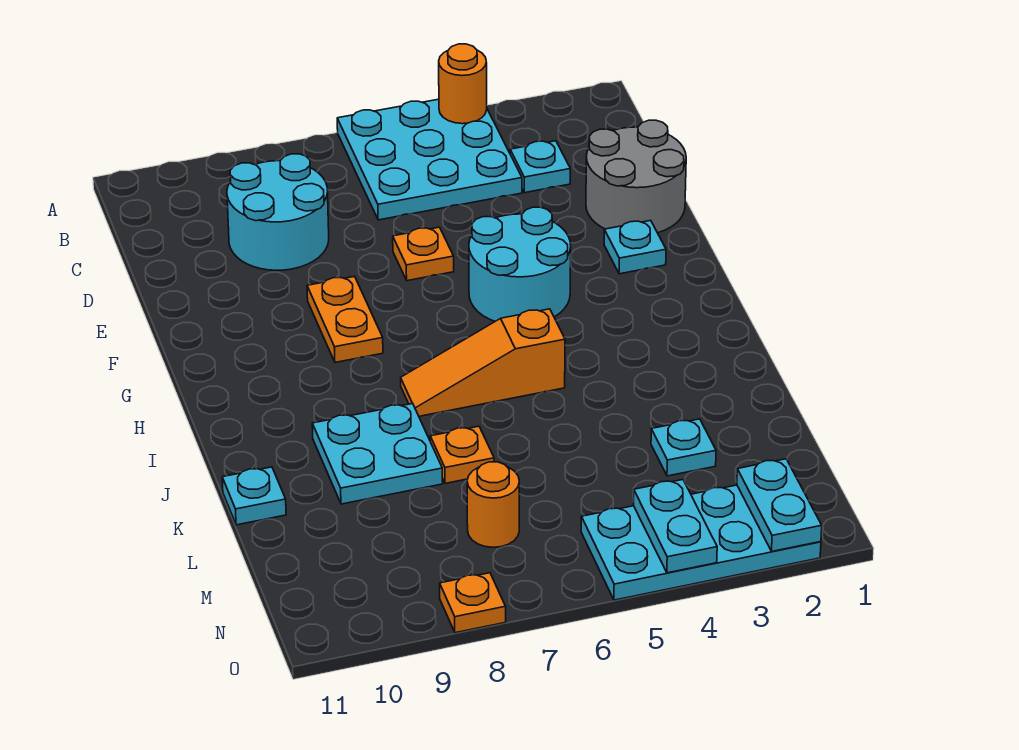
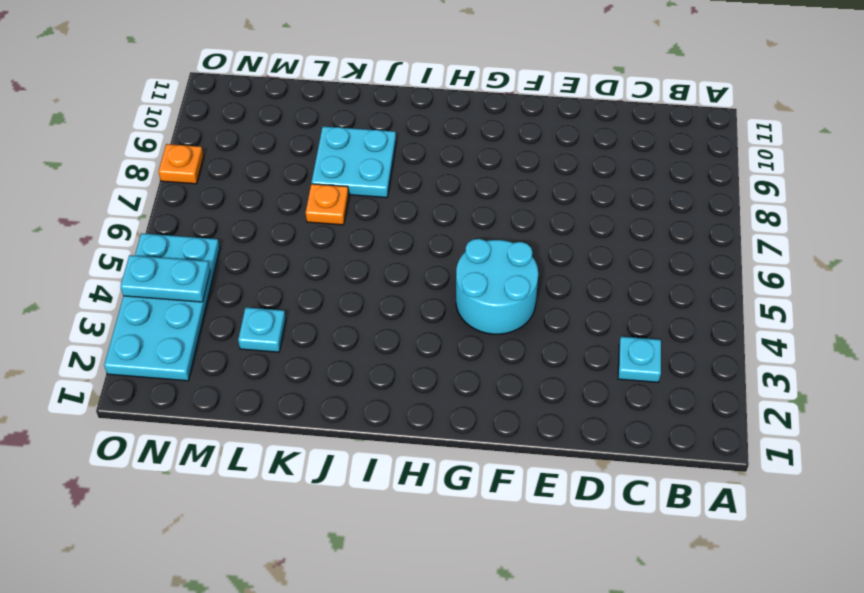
none -> cyan plate A4:C6 level 1
none -> cyan round brick C8:D9 level 1
none -> grey round brick D1:E2 level 1

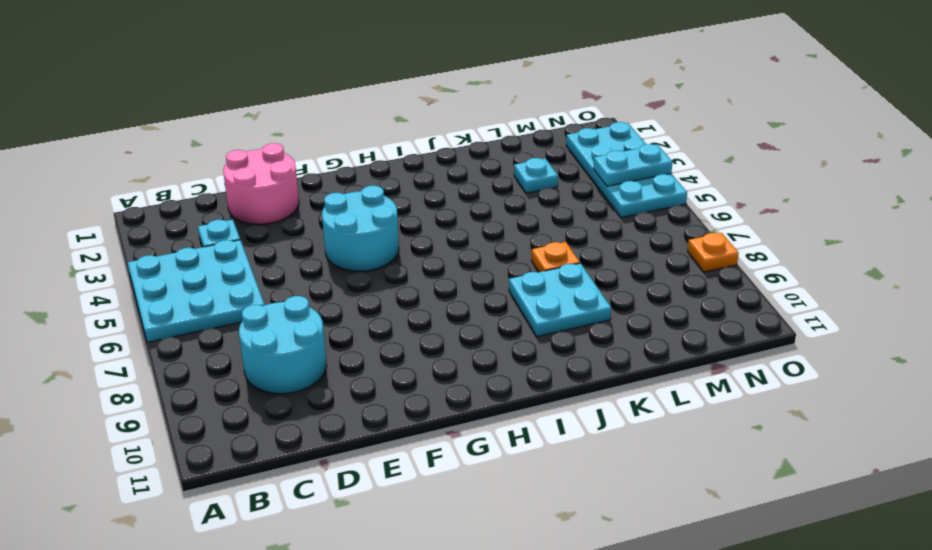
pink round brick D1:E2 level 1 -> grey round brick D1:E2 level 1
none -> orange plate E6 level 1
none -> cyan plate F2 level 1
none -> orange plate F8:G8 level 1

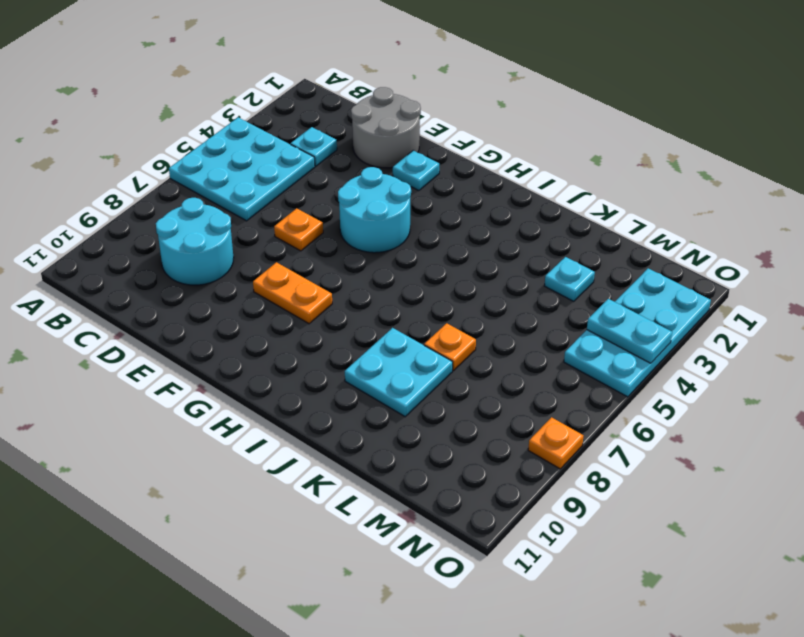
none -> orange slope I5:I7 level 1 top 5
none -> cyan plate K11 level 1
none -> orange round brick M7 level 1

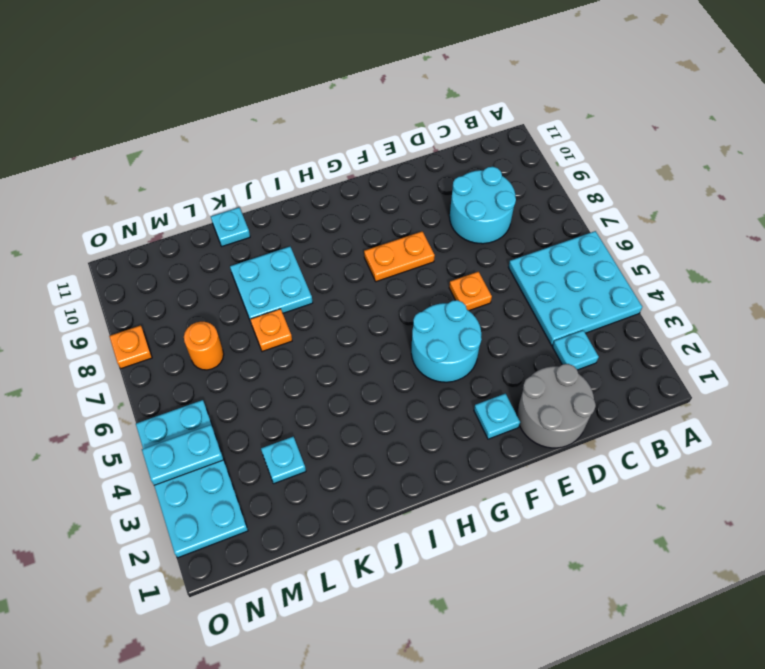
none -> orange slope I5:I7 level 1 top 5
none -> orange round brick A4 level 2
none -> cyan plate N2:O2 level 2

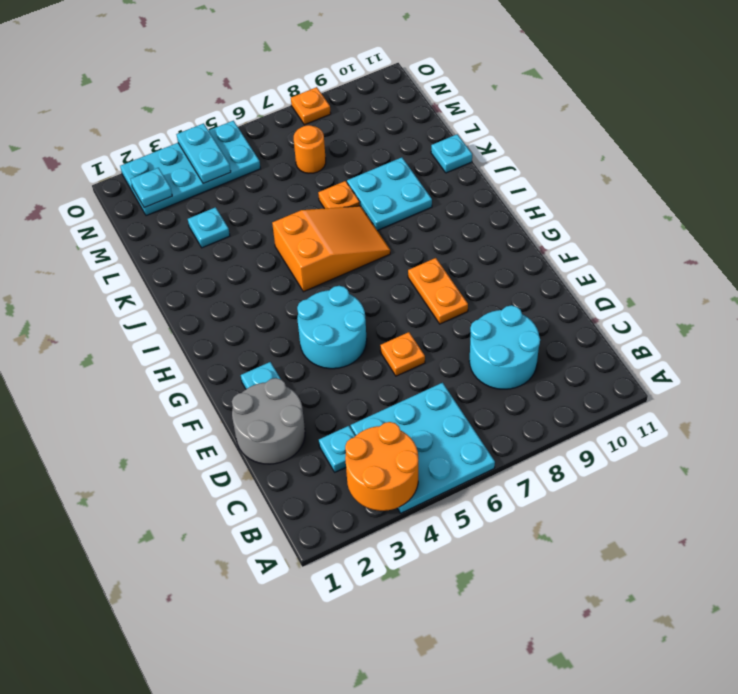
orange round brick A3:B4 level 2 -> orange round brick A4 level 2
orange slope I5:J7 level 1 top 5 -> orange slope I5:I7 level 1 top 5
cyan plate N2 level 2 -> cyan plate N2:O2 level 2

